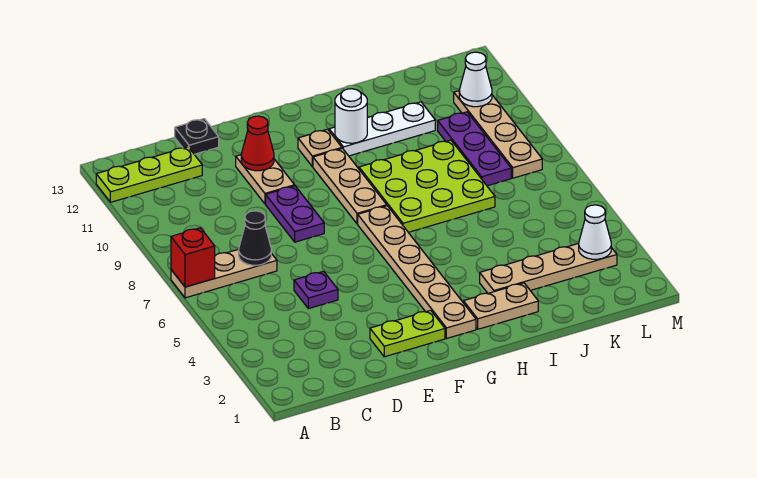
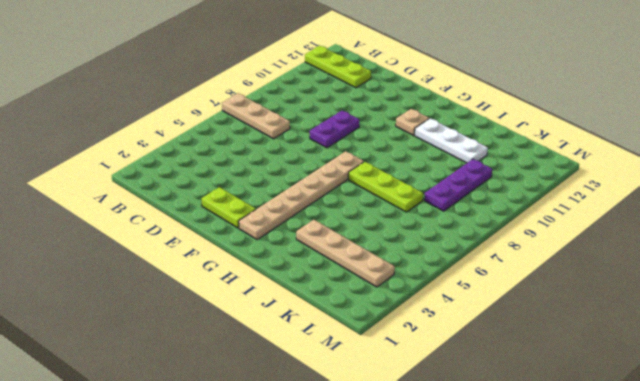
lime plate H7:J7 level 1 -> lime plate H7:J9 level 1
none -> purple plate D5 level 1
none -> black plate D13 level 1
none -> tan plate E10:E11 level 1

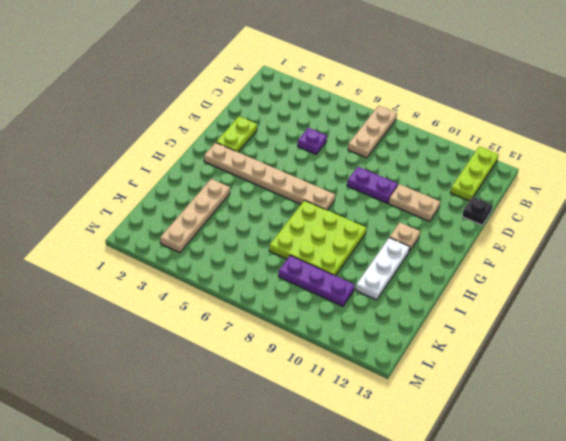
none -> tan plate G8:G10 level 1
none -> tan plate H2:I2 level 1
none -> tan plate L8:L11 level 1

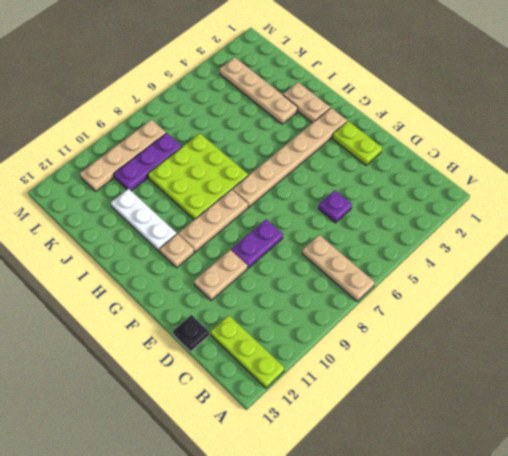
none -> red brick A7 level 2
none -> black cone C7 level 2
none -> red cone E11 level 2

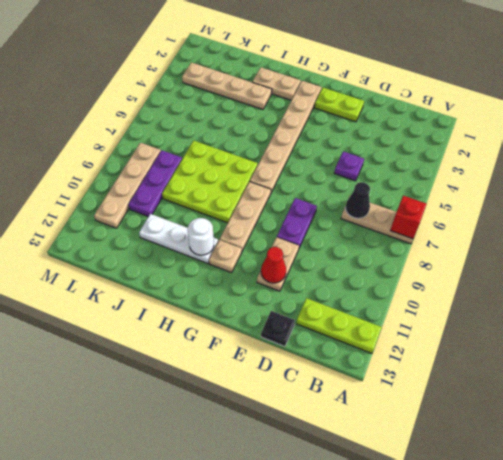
none -> white cone L3 level 2
none -> white cone L11 level 2

